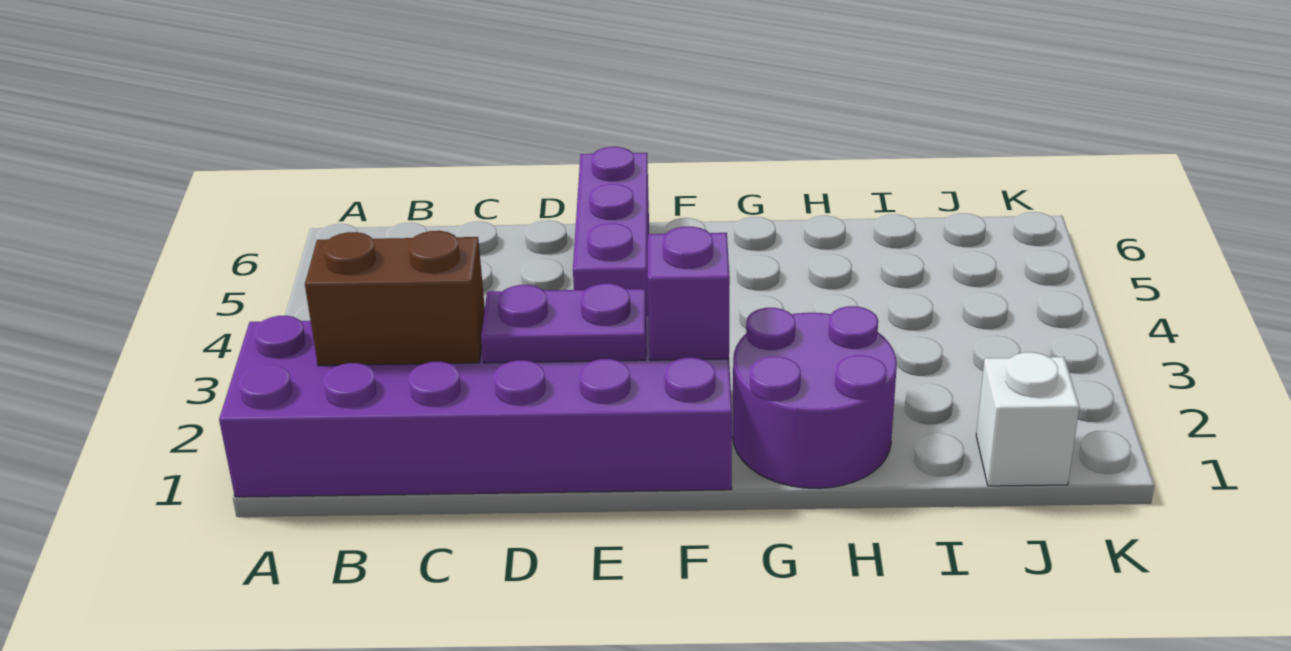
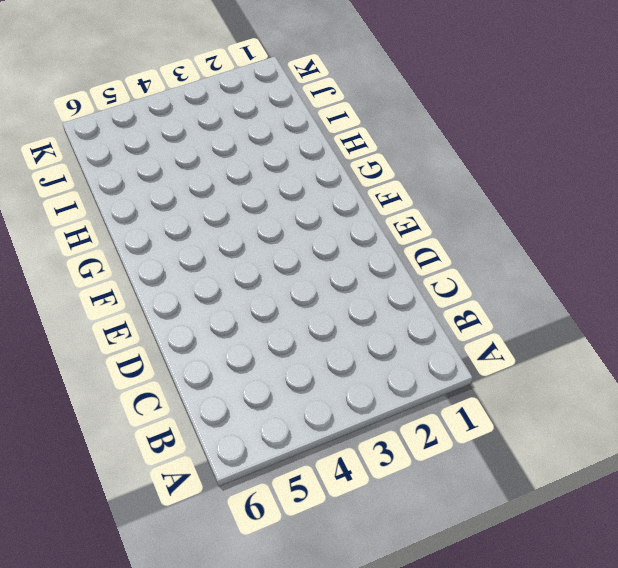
none -> purple brick A1:F2 level 1
none -> purple brick E4:E6 level 1

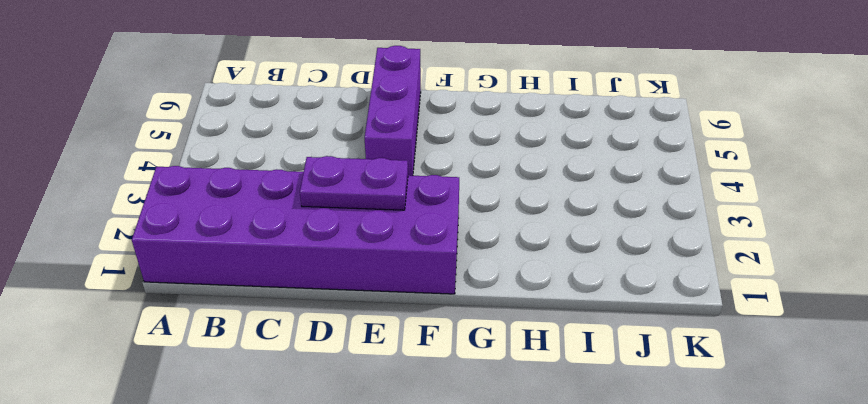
none -> purple round brick G1:H2 level 1
none -> white brick J1 level 1

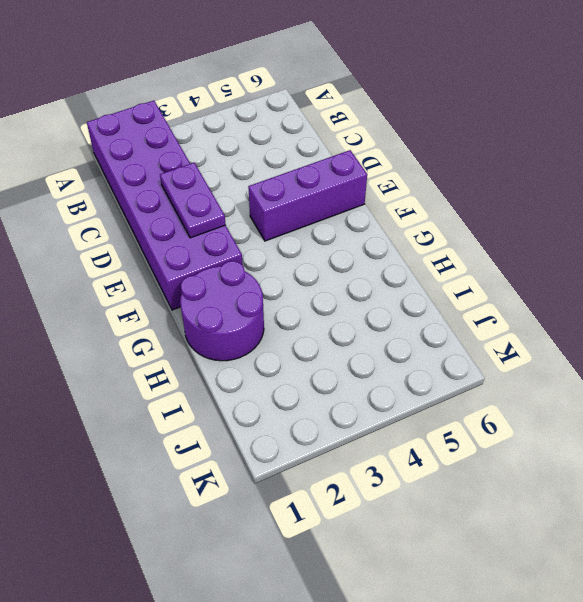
none -> white brick J1 level 1
none -> brown brick B2:C2 level 2

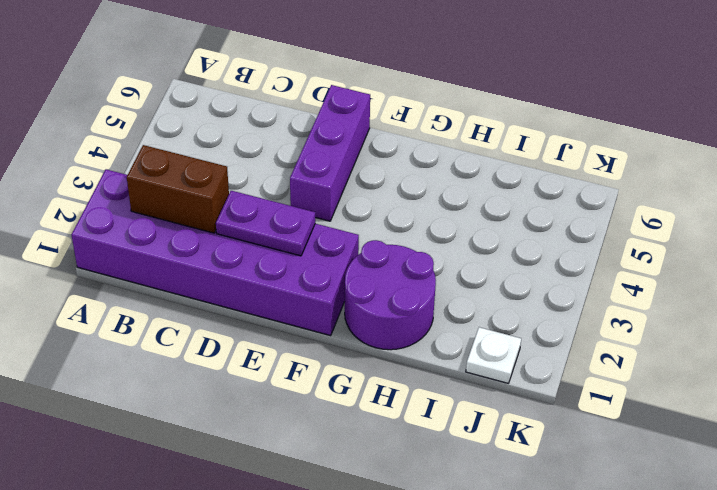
white plate J1 level 1 -> white brick J1 level 1
none -> purple brick F2 level 2

